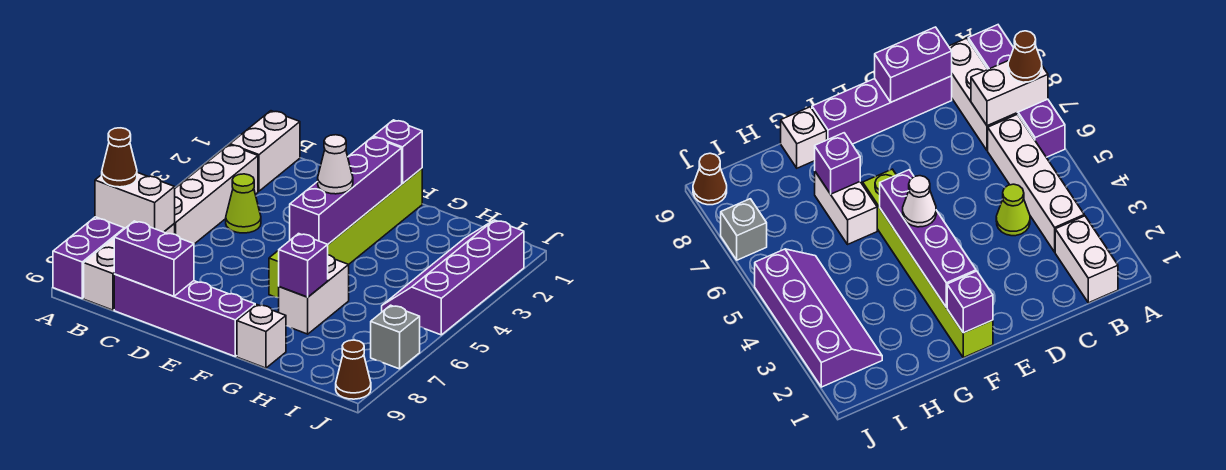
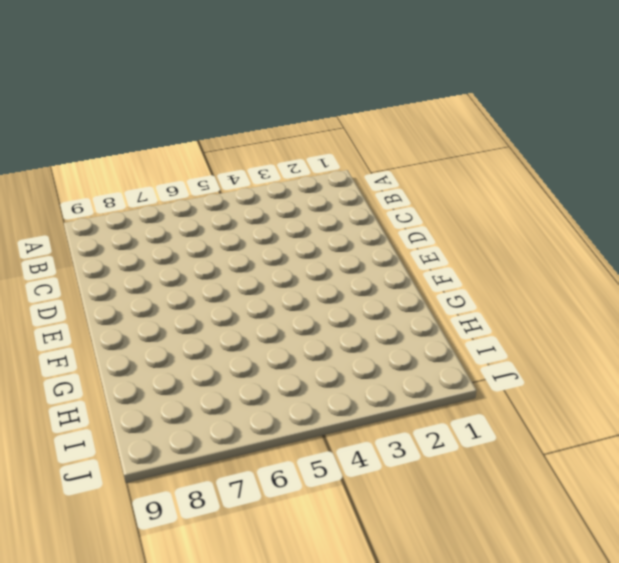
none -> purple brick A6:A9 level 1
none -> white brick B1:B2 level 1
none -> white brick B3:B6 level 1

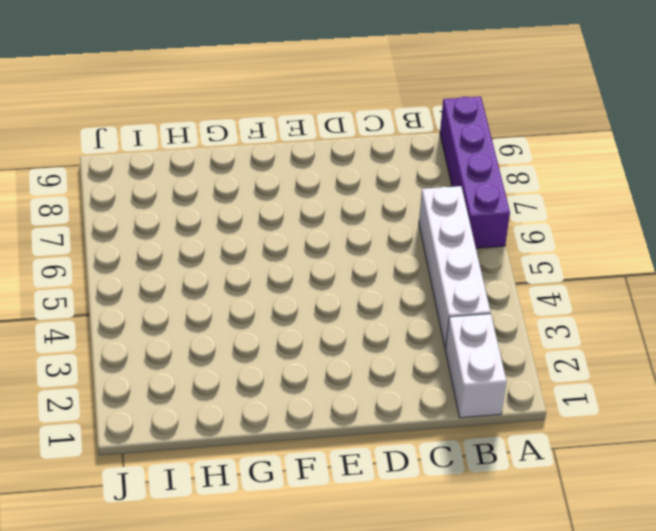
none -> white brick B7:B9 level 1
none -> lime cone C4 level 1
none -> purple brick C9:F9 level 1

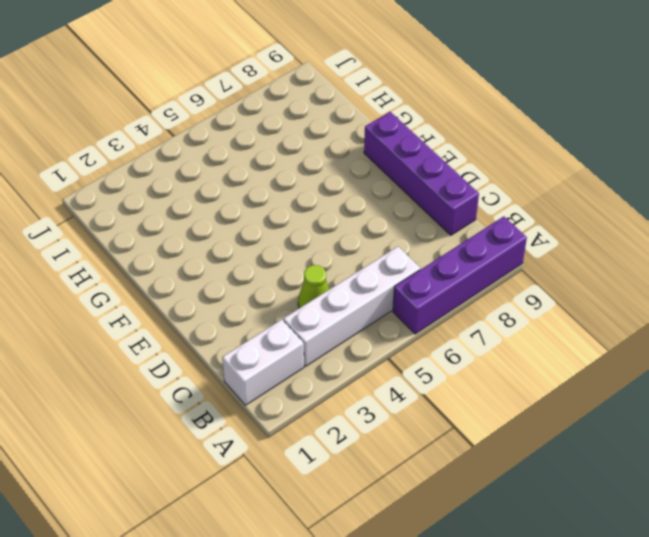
none -> white brick B7:B9 level 1
none -> lime brick F1:F6 level 1
none -> white brick G6:G7 level 1

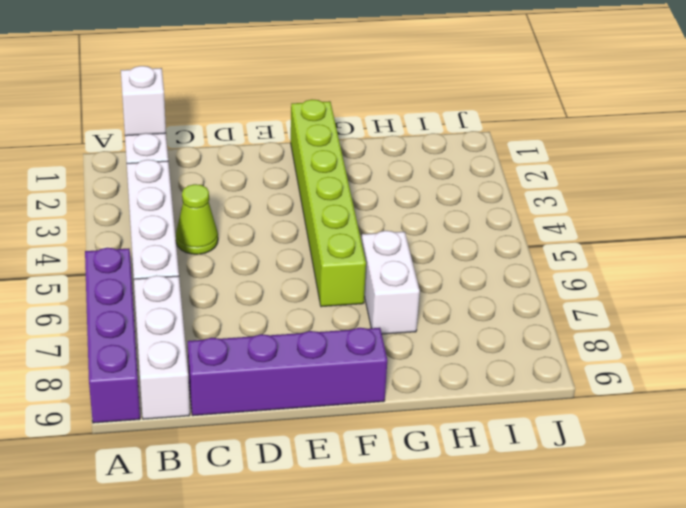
white brick B1 level 2 -> white brick G9 level 1
none -> purple slope I2:J5 level 1 top J
none -> grey brick J7 level 1
none -> brown cone J9 level 1

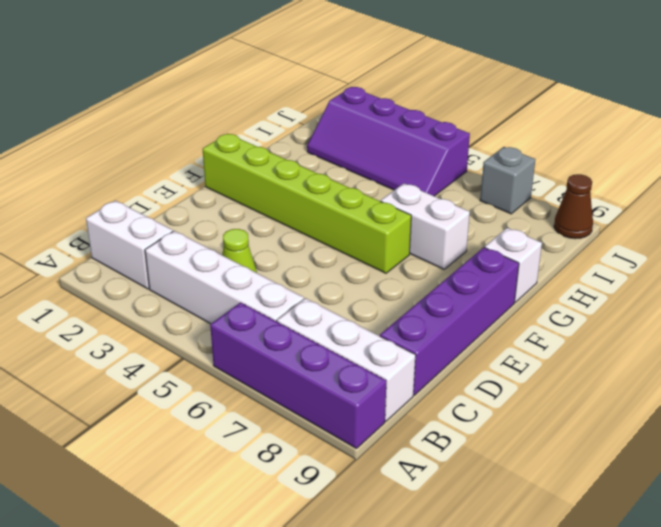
none -> white brick A7:B7 level 2
none -> purple brick C9:D9 level 2
none -> purple brick F1 level 2

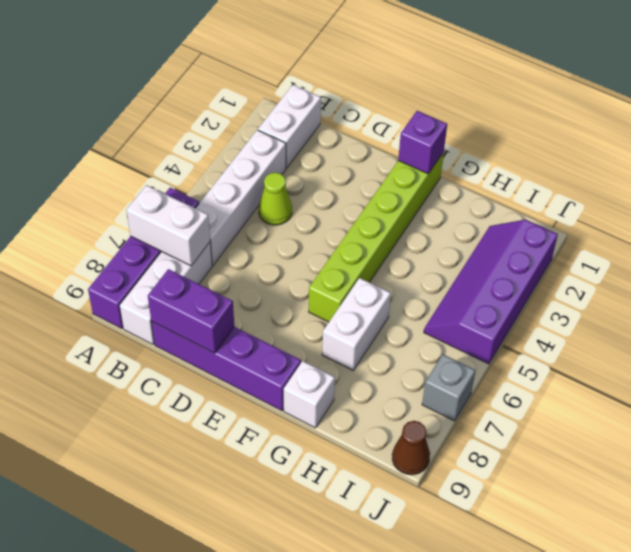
none -> purple brick F2:F5 level 2
none -> purple brick G7 level 2
none -> brown cone A7 level 3

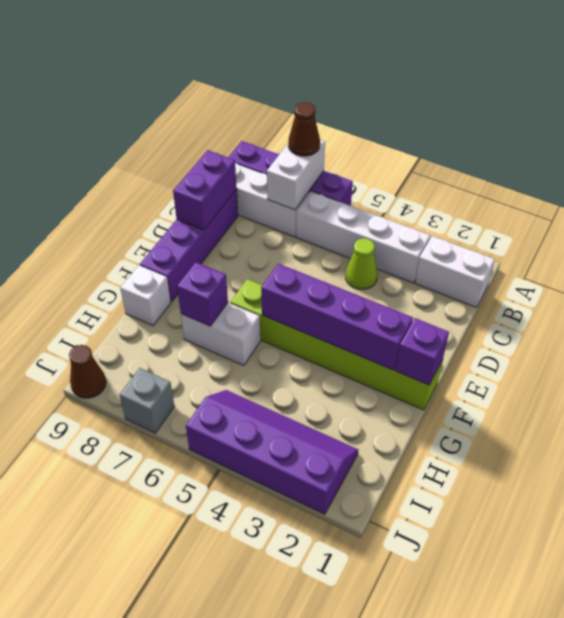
none -> white cone F4 level 3

